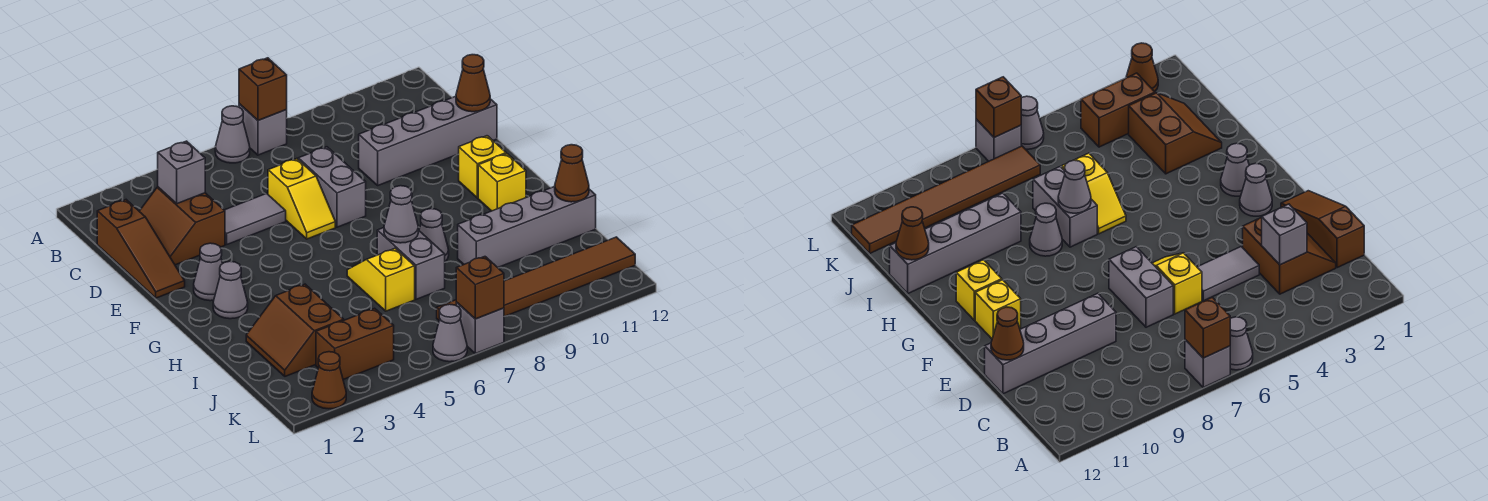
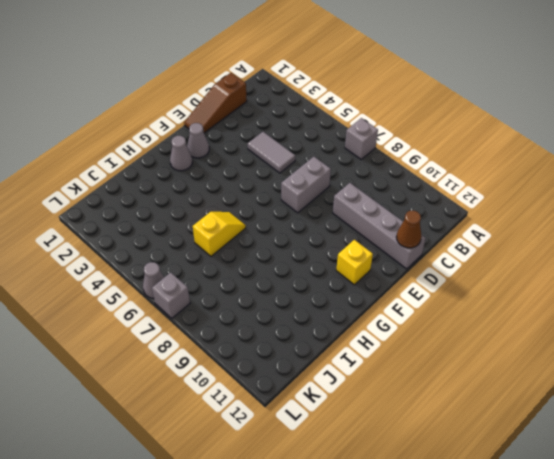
none -> grey cone A6 level 1
none -> brown slope C2:D3 level 1 top 3
none -> yellow slope D6:E6 level 1 top D

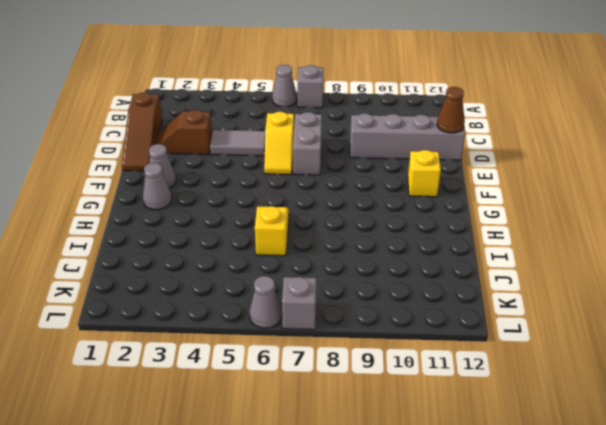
brown slope D2:D3 level 1 top 3 -> brown slope C2:D3 level 1 top 3
none -> yellow brick G11 level 1
none -> grey brick H7:I7 level 1
none -> grey cone H8 level 1

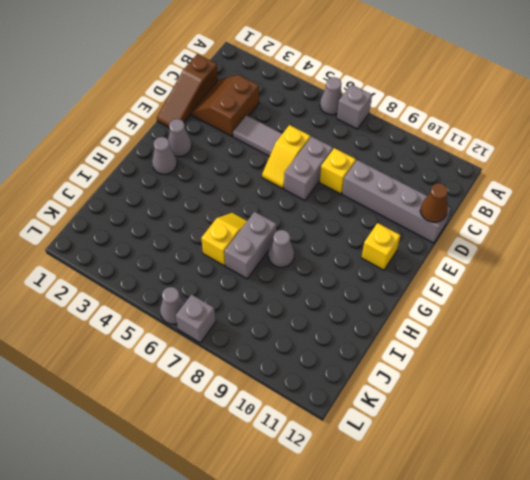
yellow brick D8 level 1 -> yellow brick G11 level 1
none -> brown slope I2:J3 level 1 top 3
none -> grey brick I9:I12 level 1
none -> brown brick K3:K4 level 1

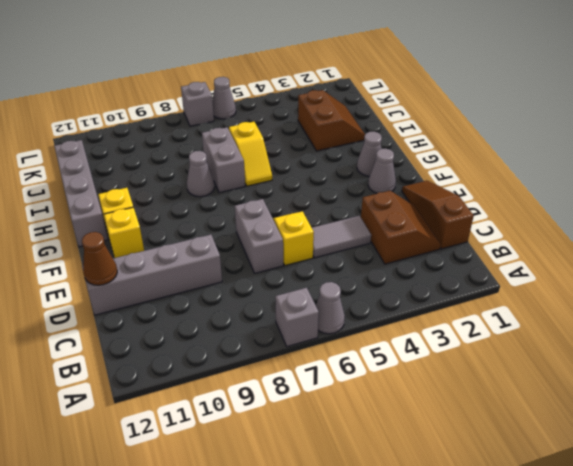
grey brick G12:J12 level 1 -> grey brick I9:I12 level 1
none -> brown brick K3:K4 level 1
none -> brown tile K7:K12 level 1
none -> brown cone L2 level 1

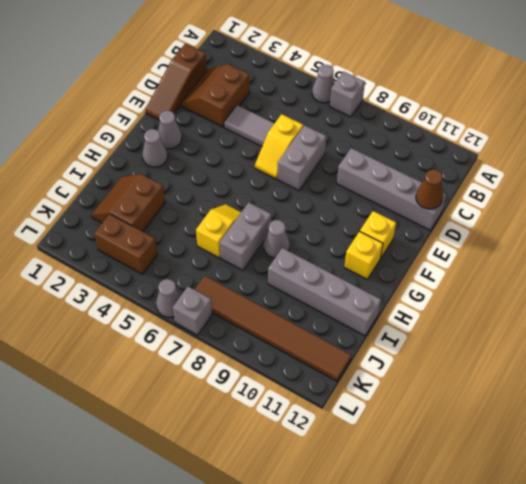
none -> brown cone L2 level 1
none -> brown brick A7 level 2
none -> grey brick C3 level 2

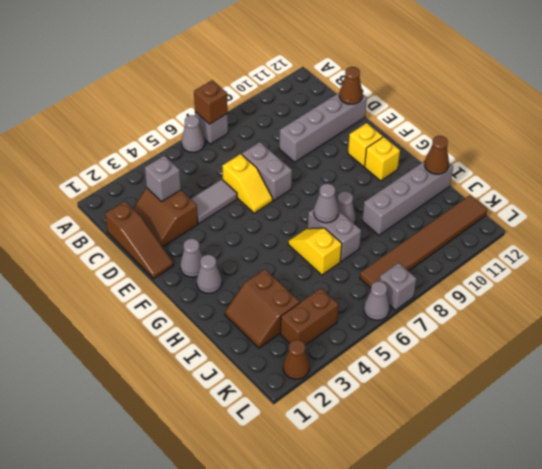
none -> brown brick L7 level 2

